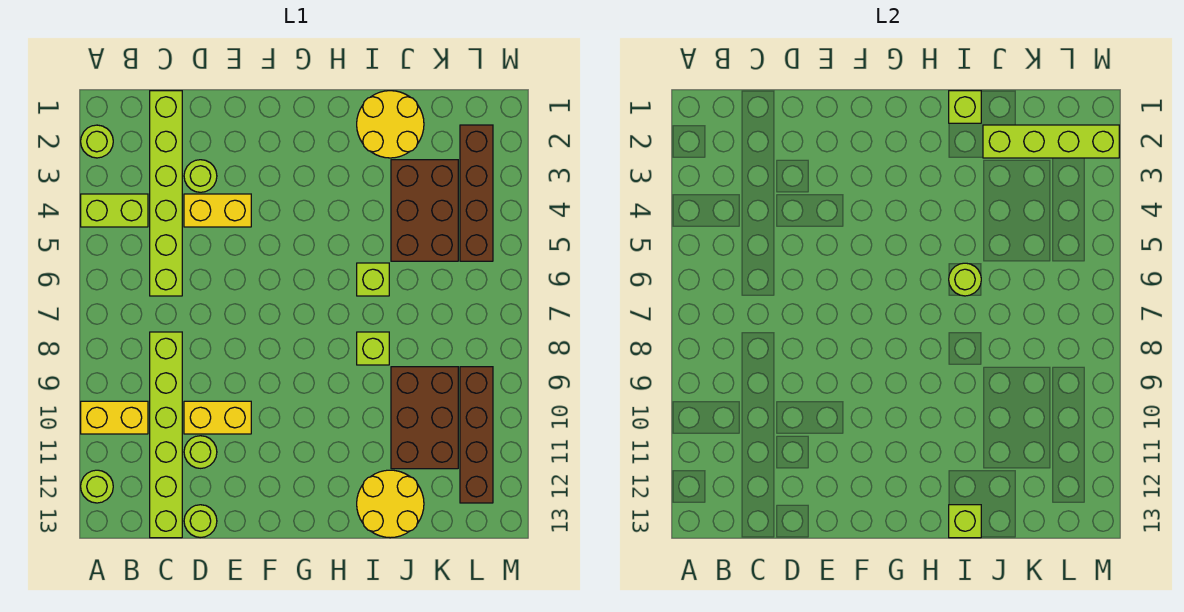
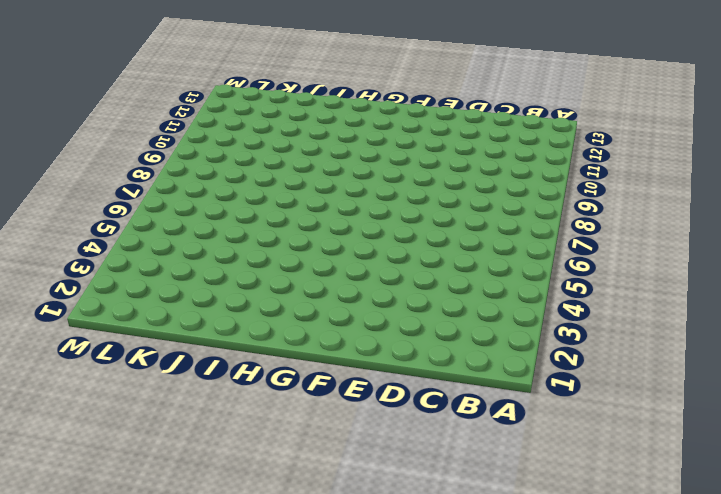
none -> lime round brick A2 level 1
none -> lime brick A4:B4 level 1
none -> yellow brick A10:B10 level 1

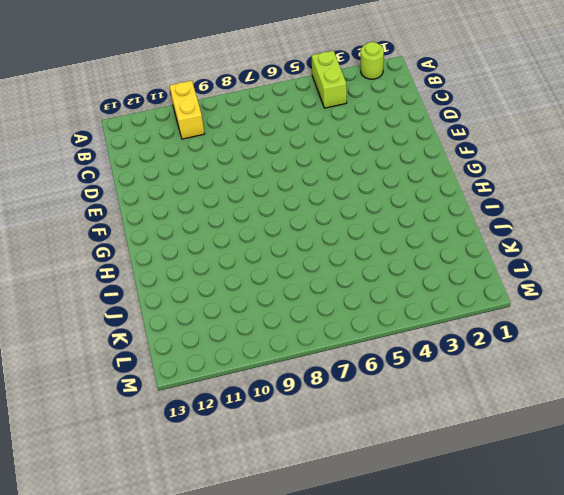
none -> lime round brick A12 level 1
none -> lime brick C1:C6 level 1
none -> lime brick C8:C13 level 1

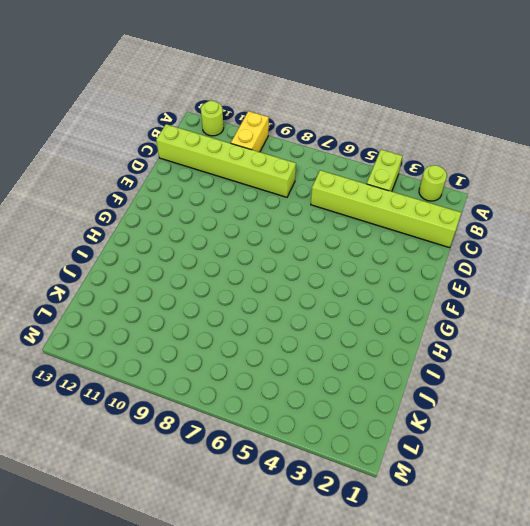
none -> lime round brick D3 level 1
none -> yellow brick D4:E4 level 1
none -> yellow brick D10:E10 level 1

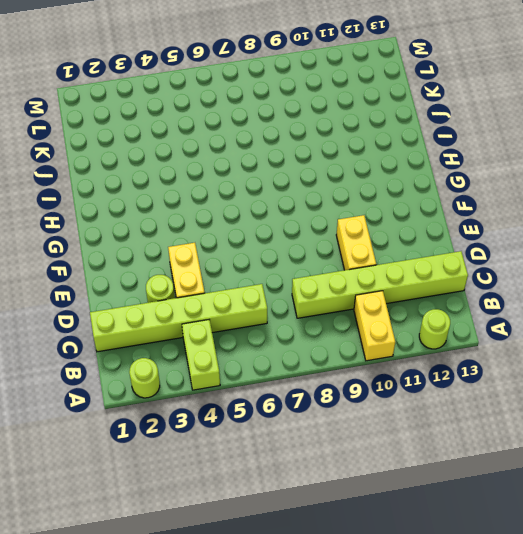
none -> lime round brick D11 level 1
none -> lime round brick D13 level 1
none -> yellow round brick I1:J2 level 1

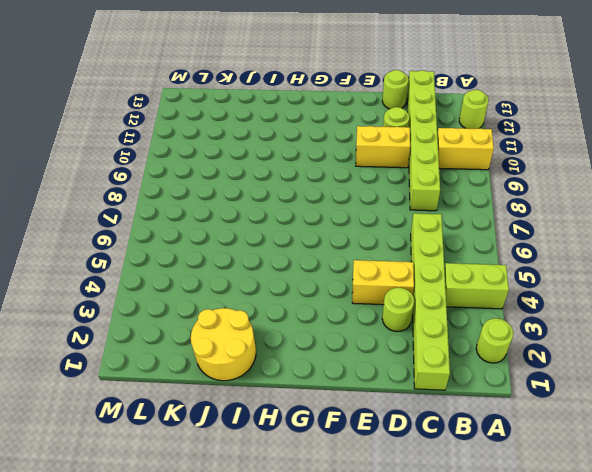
none -> lime brick I6 level 1
none -> lime brick I8 level 1
none -> yellow round brick I12:J13 level 1

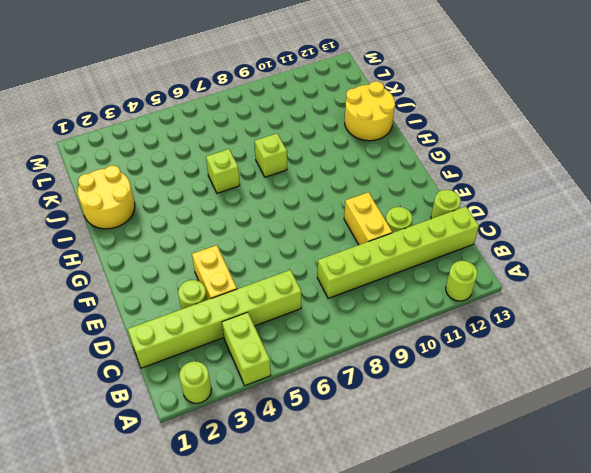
none -> yellow brick A10:B10 level 1
none -> brown brick J3:K5 level 1
none -> brown brick J9:K11 level 1

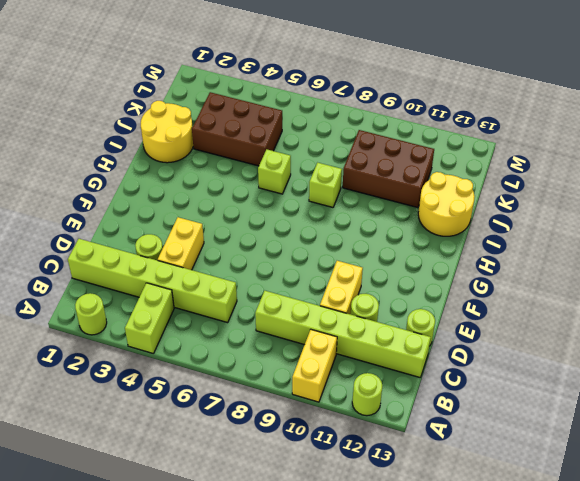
none -> brown brick L2:L5 level 1
none -> brown brick L9:L12 level 1
none -> lime brick I1 level 2

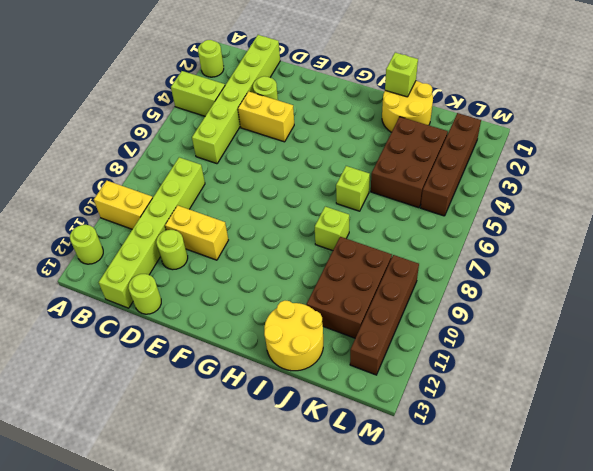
none -> lime round brick I6 level 2
none -> lime brick I13 level 2
none -> lime brick J2:M2 level 2

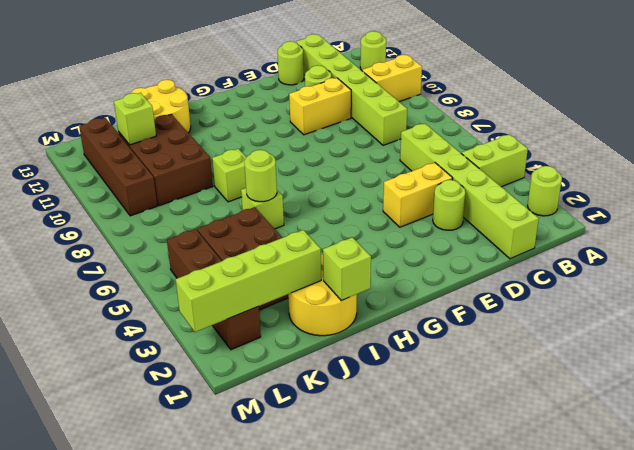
lime brick K11 level 2 -> lime brick I13 level 2

